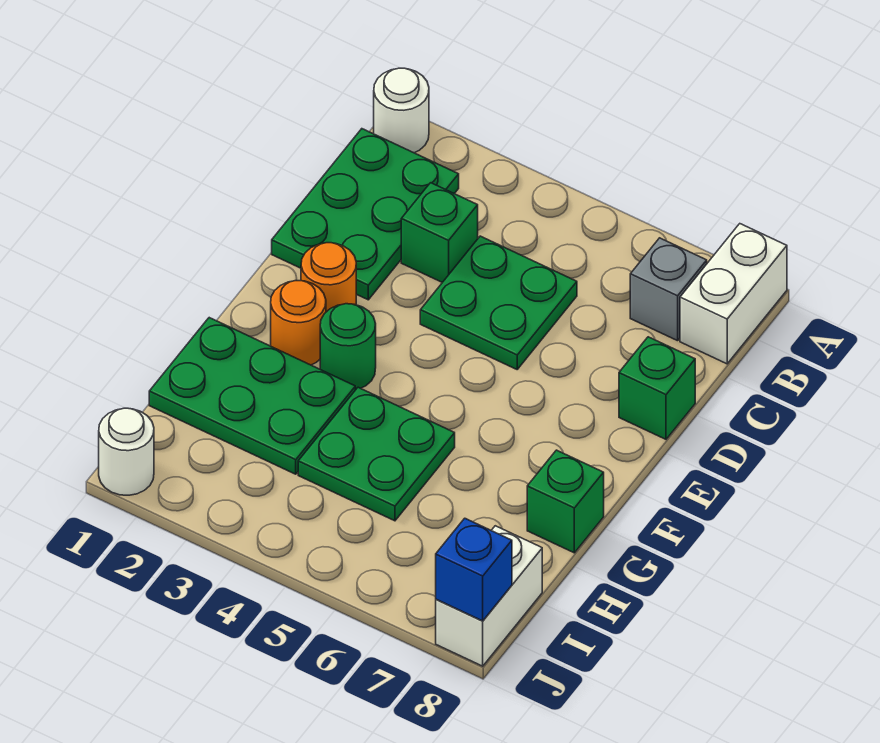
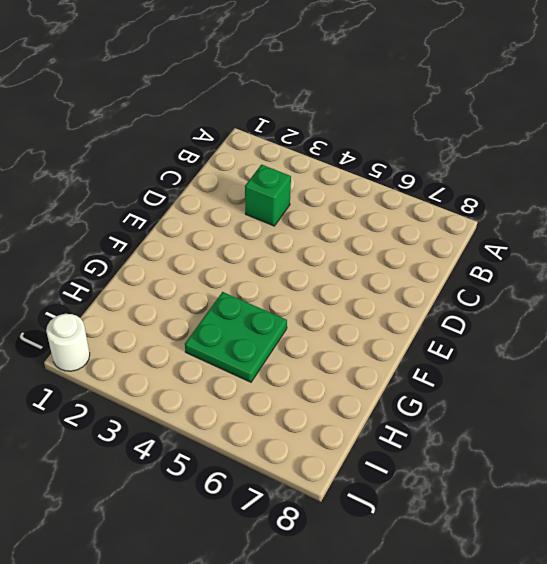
none -> white round brick A1 level 1
none -> white brick A8:B8 level 1
none -> green plate B1:D2 level 1

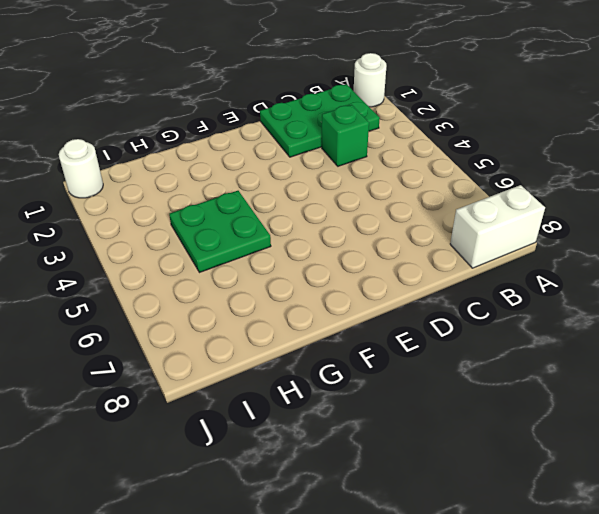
none -> grey brick B7 level 1
none -> green plate C4:D5 level 1
none -> green brick D8 level 1

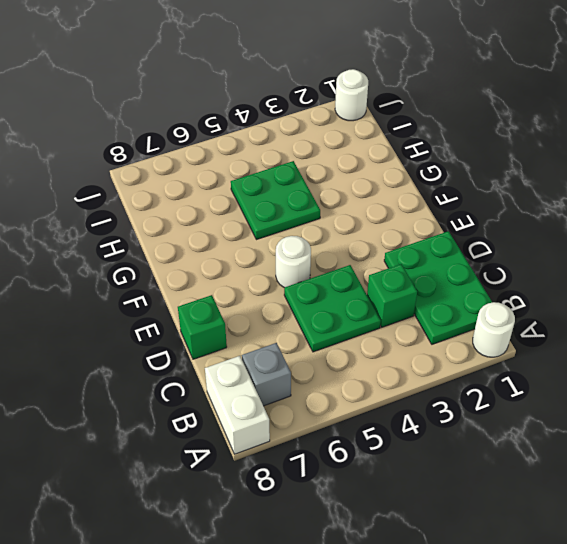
white round brick E5 level 1 -> none
none -> orange round brick E2 level 1
none -> orange round brick F2 level 1
none -> green round brick F3 level 1

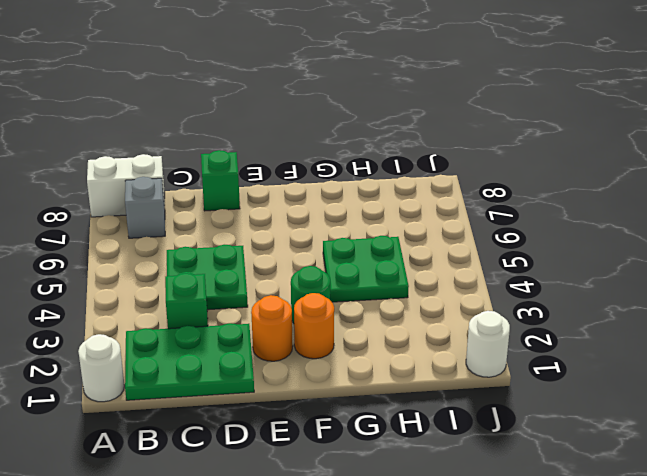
none -> green plate G1:H3 level 1
none -> green brick G8 level 1
none -> white brick I8:J8 level 1

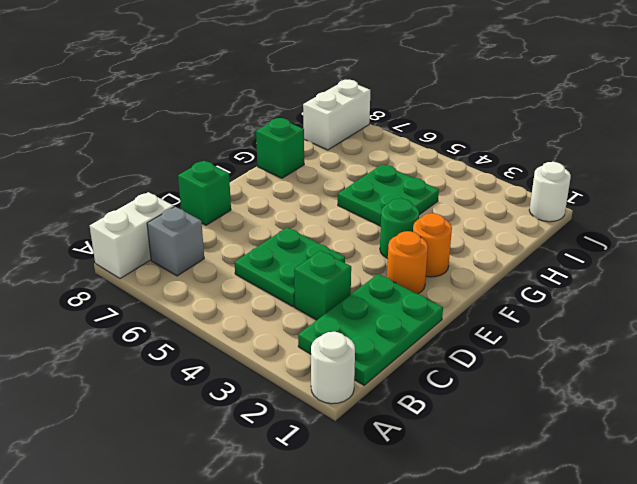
none -> green plate G1:H3 level 1
none -> blue brick J8 level 2

